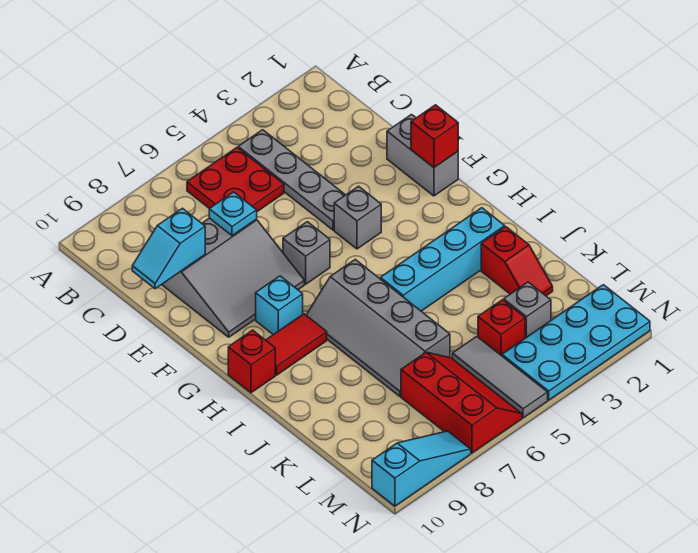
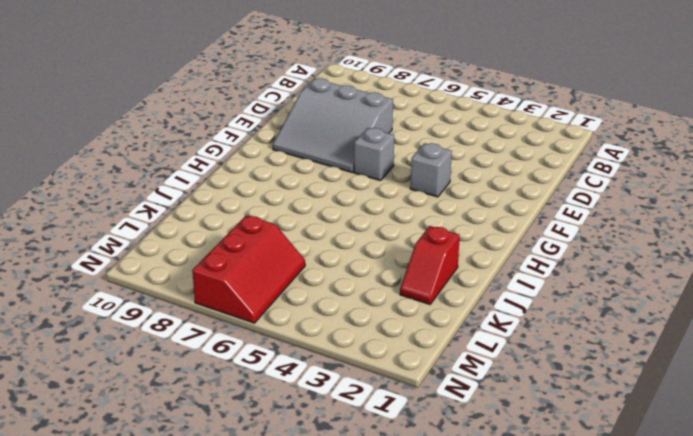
none -> grey plate B4:E4 level 1
none -> red plate B5:C6 level 1
none -> grey brick E1:F1 level 1

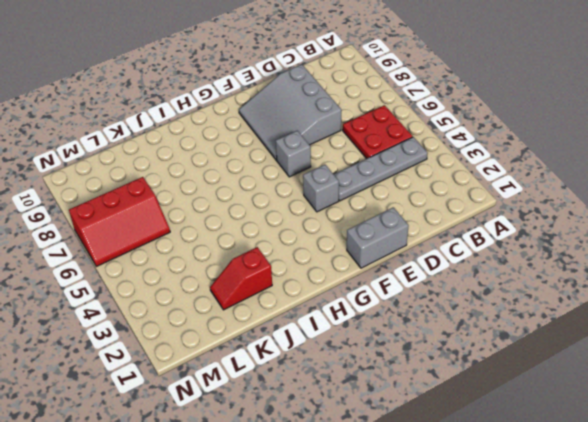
none -> cyan brick G8 level 1
none -> grey slope H6:K7 level 1 top 6
none -> red tile H8:H9 level 1

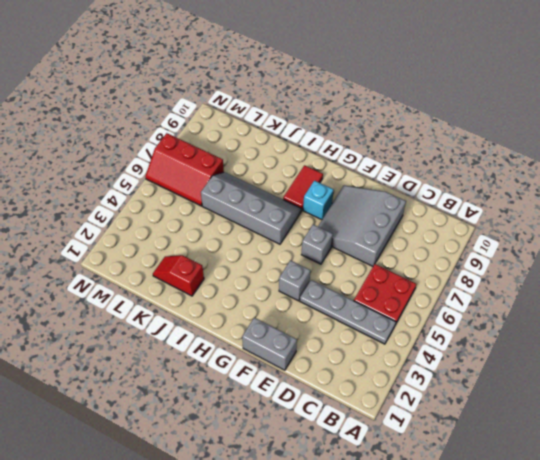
none -> red brick H10 level 1
none -> cyan brick I2:I5 level 1
none -> grey brick L3 level 1

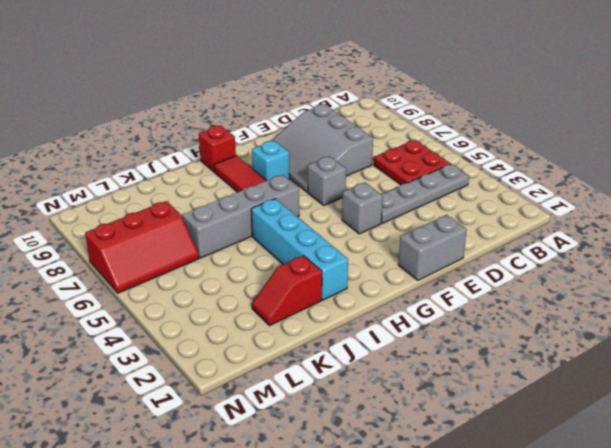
none -> grey brick L3 level 1
none -> red brick L4 level 1
none -> grey tile L5:N5 level 1

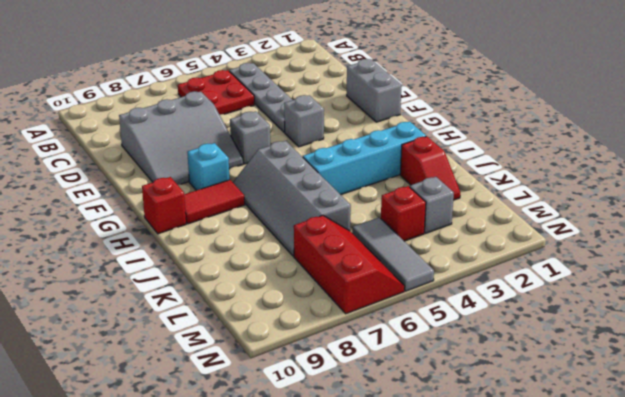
none -> cyan plate M1:N4 level 1
none -> cyan slope N8:N10 level 1 top 10
none -> cyan plate D7 level 2

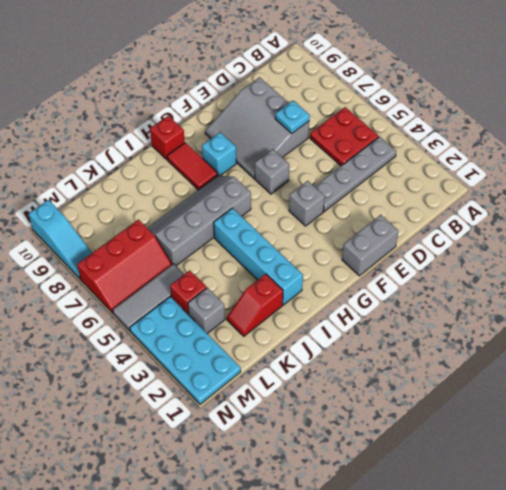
none -> cyan slope D9:D10 level 2 top 9
none -> red brick F1 level 2

